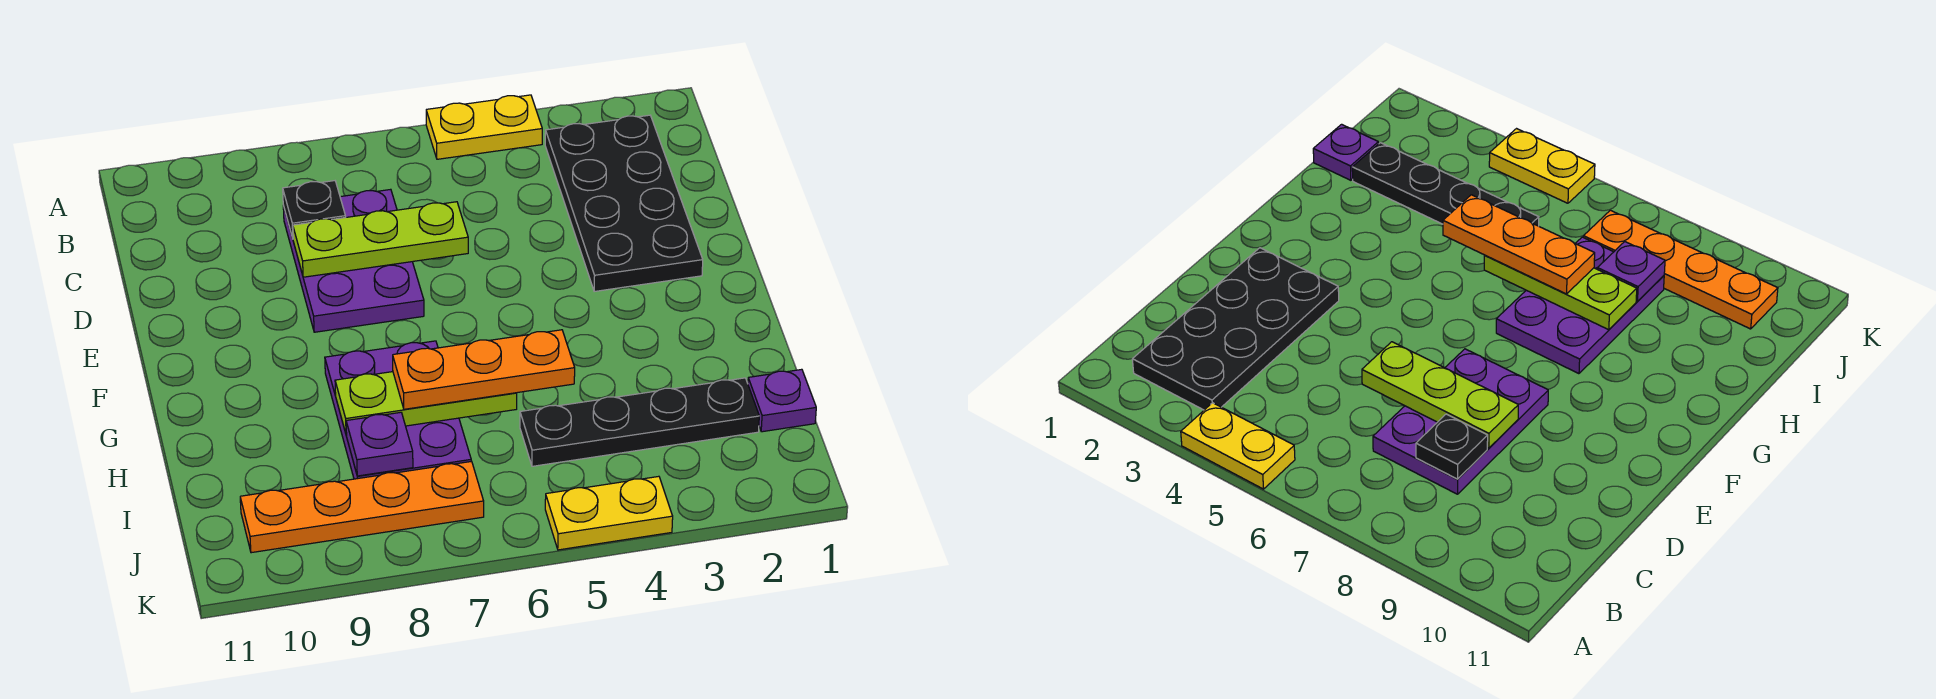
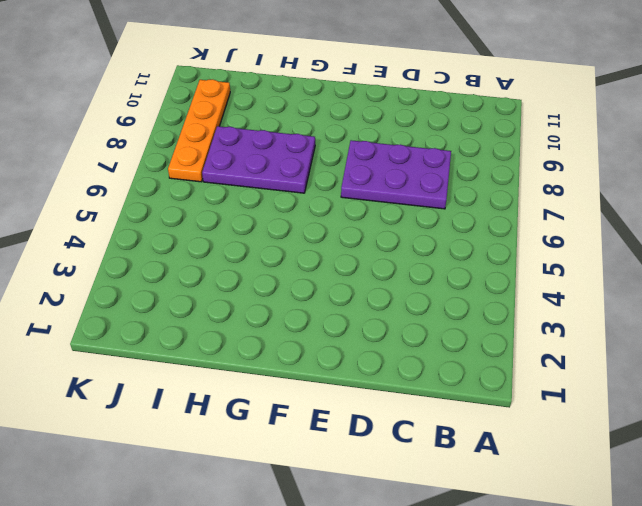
none -> yellow plate A4:A5 level 1
none -> black plate B2:E3 level 1
none -> purple plate I1 level 1

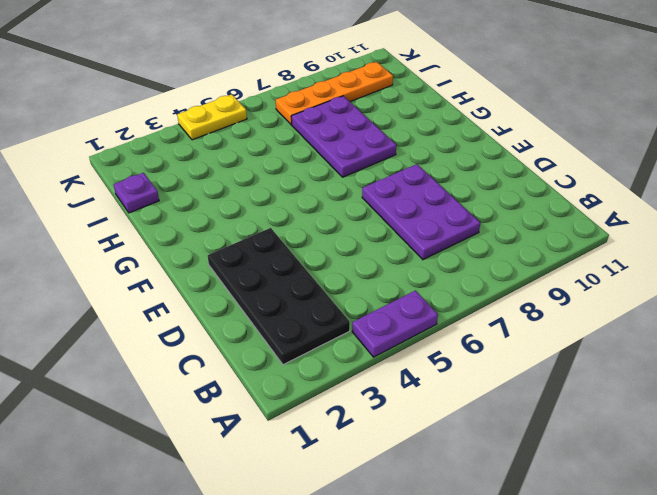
purple plate A4:A5 level 1 -> yellow plate A4:A5 level 1
none -> black plate I2:I5 level 1
none -> black plate C8 level 2
none -> lime plate D6:D8 level 2

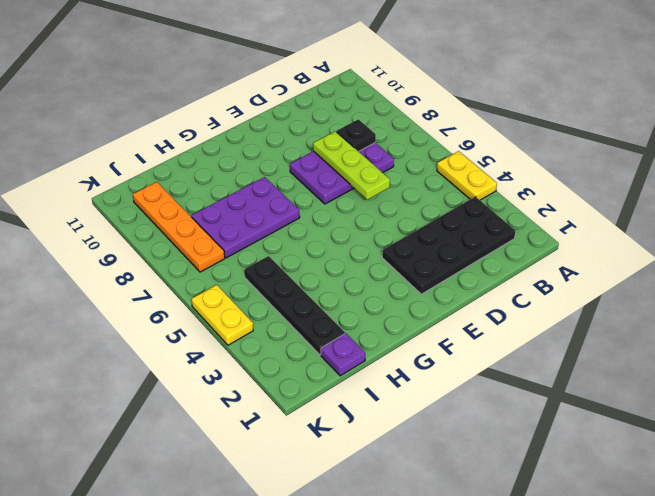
none -> lime plate H6:H8 level 2
none -> purple plate I8 level 2
none -> orange plate H5:H7 level 3

